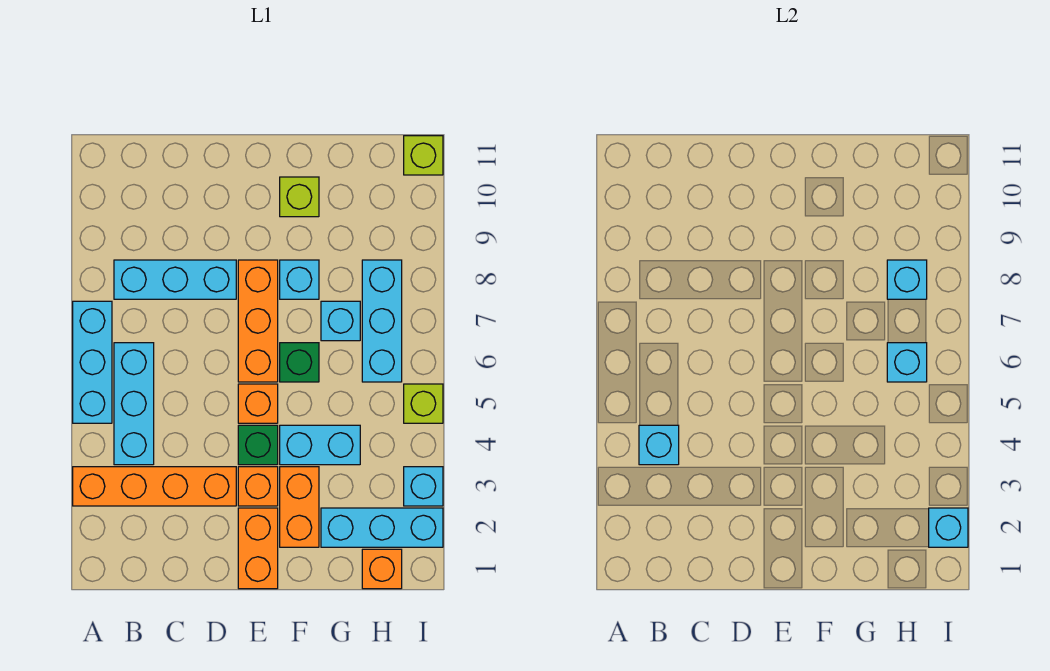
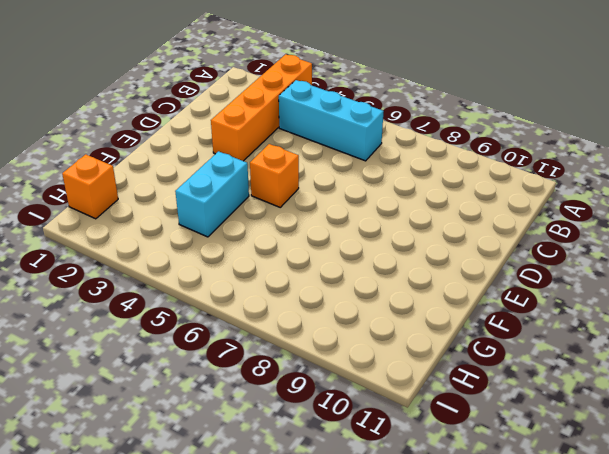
none -> cyan brick A5:A7 level 1
none -> cyan brick B8:D8 level 1
none -> orange brick E1:E2 level 1

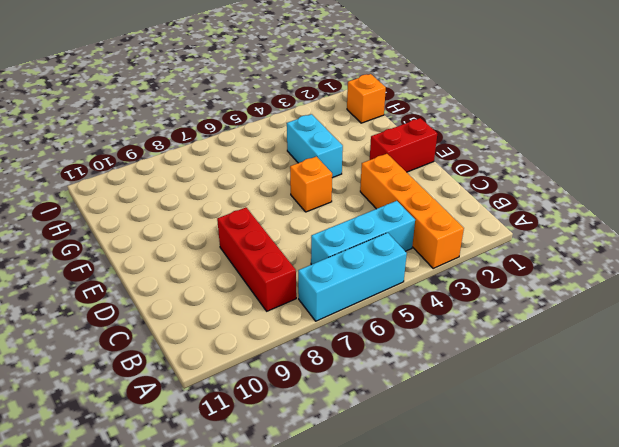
red brick B8:D8 level 1 -> cyan brick B8:D8 level 1
red brick E1:E2 level 1 -> orange brick E1:E2 level 1
none -> orange brick E3 level 1
none -> green brick E4 level 1
none -> orange brick E6:E8 level 1

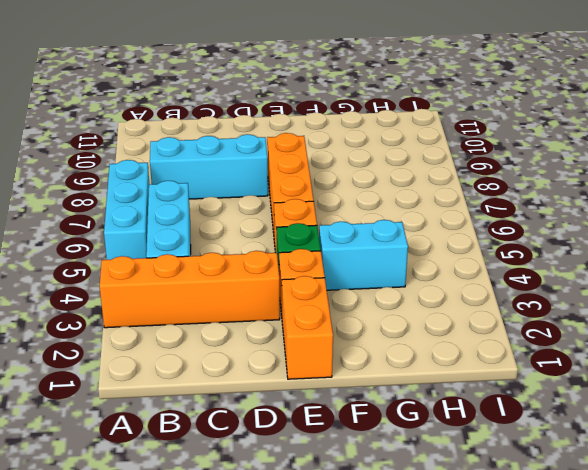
none -> orange brick F2:F3 level 1
none -> green brick F6 level 1
none -> cyan brick F8 level 1

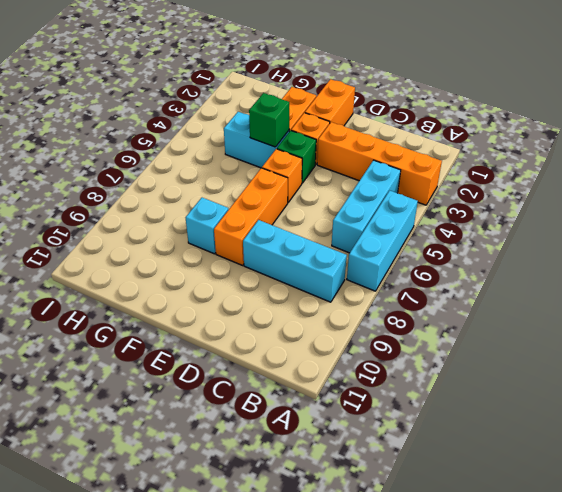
green brick F4 level 2 -> green brick F6 level 1
none -> lime brick F10 level 1
none -> cyan brick G2:I2 level 1
none -> cyan brick G7 level 1

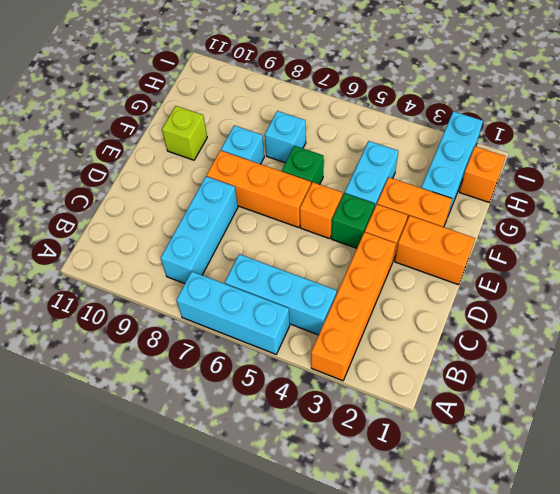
none -> cyan brick H6:H8 level 1
none -> cyan brick I3 level 1
none -> lime brick I5 level 1

